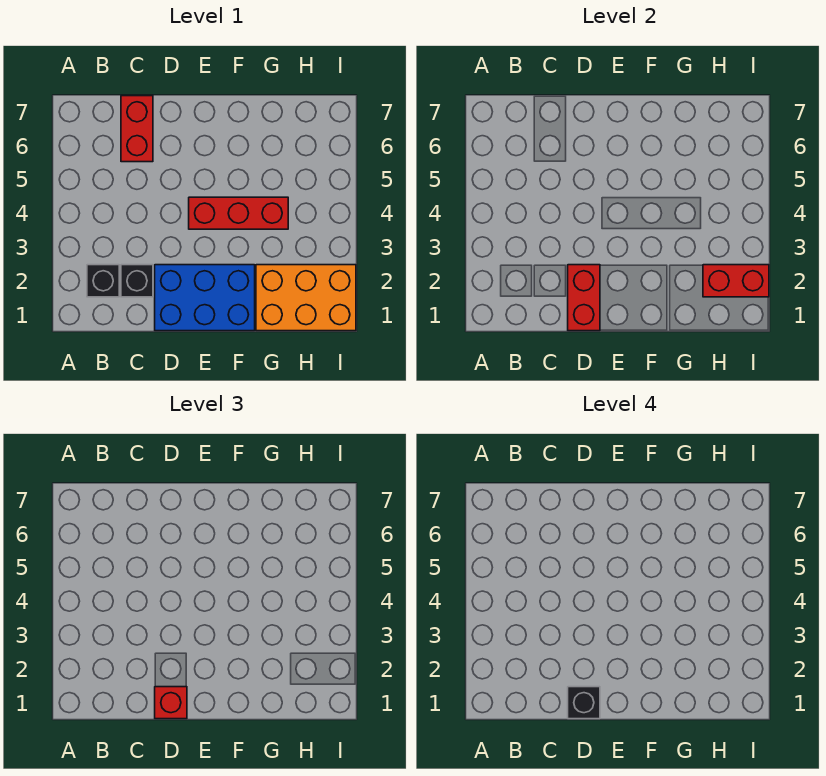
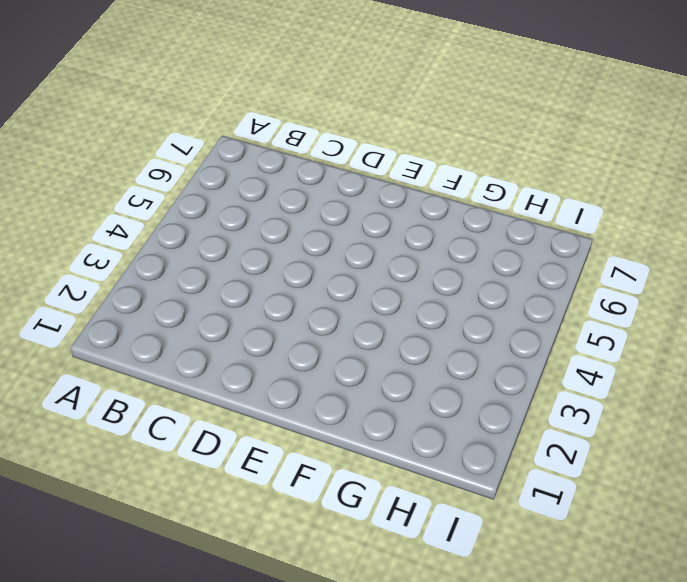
none -> black brick B2 level 1
none -> black brick C2 level 1

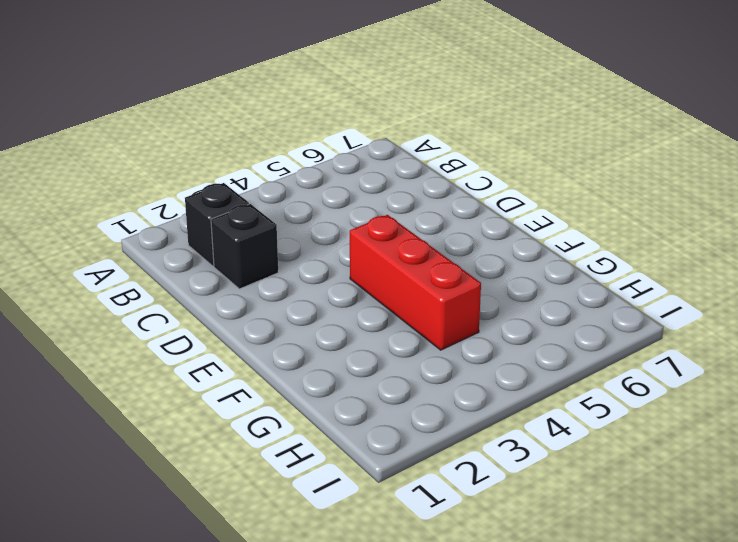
none -> red brick C6:C7 level 1
none -> blue brick D1:F2 level 1

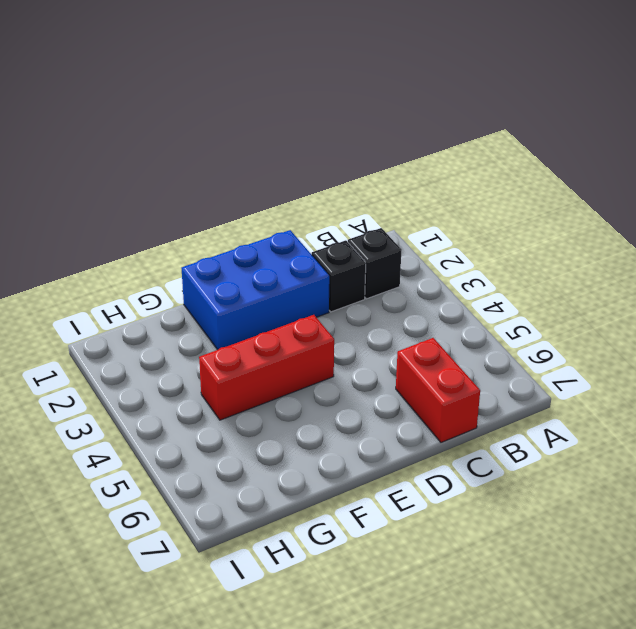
none -> orange brick G1:I2 level 1
none -> red brick D1:D2 level 2

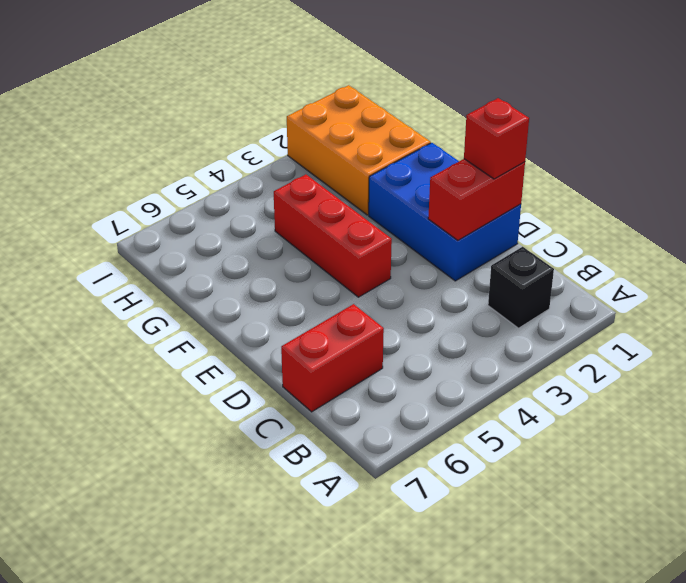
none -> black brick C2 level 1
none -> red brick H2:I2 level 2

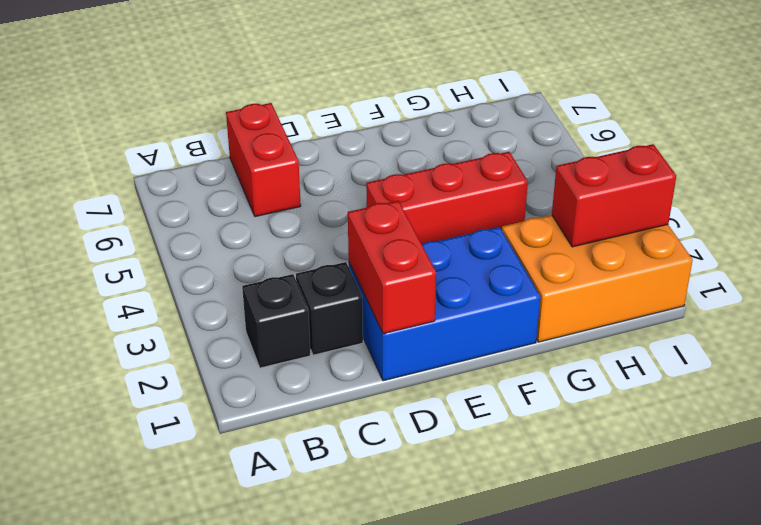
none -> red brick D1 level 3
none -> black brick D1 level 4

